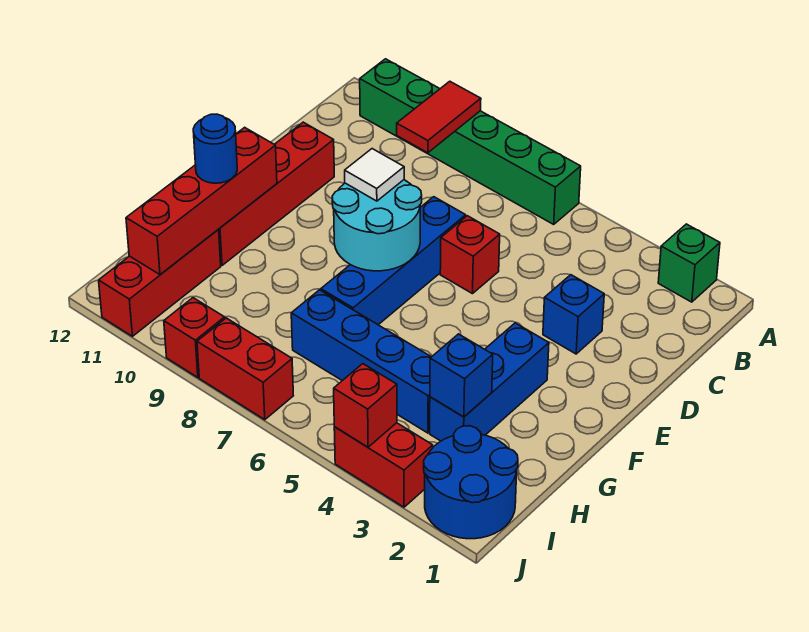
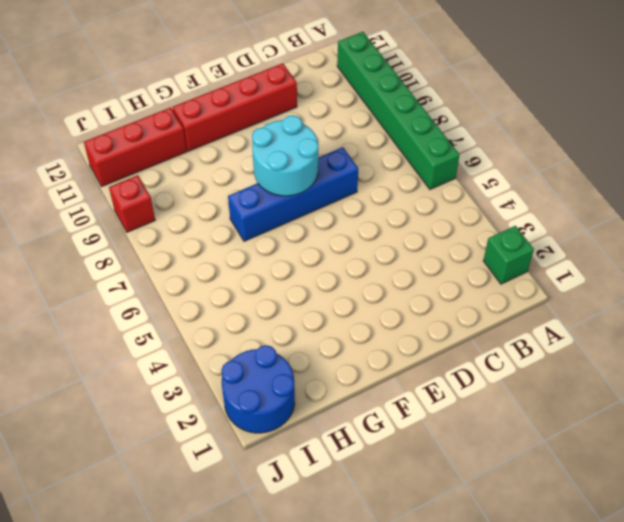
none -> blue brick D3 level 1
none -> red brick D6 level 1
none -> blue brick F3:H3 level 1

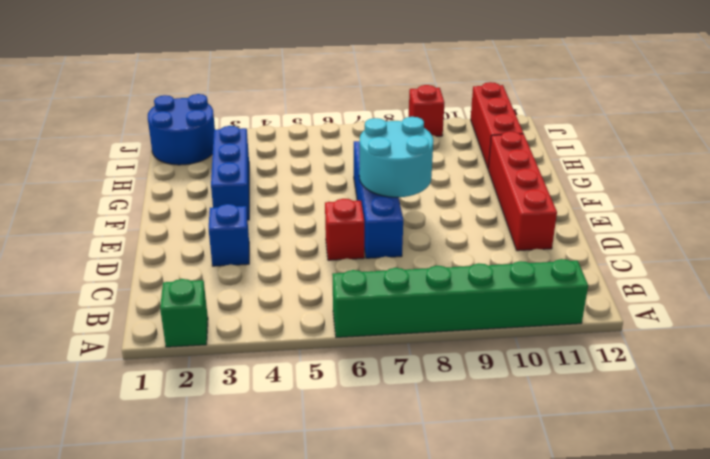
none -> blue brick H4:H7 level 1
none -> red brick J3:J4 level 1
none -> red brick J7:J8 level 1

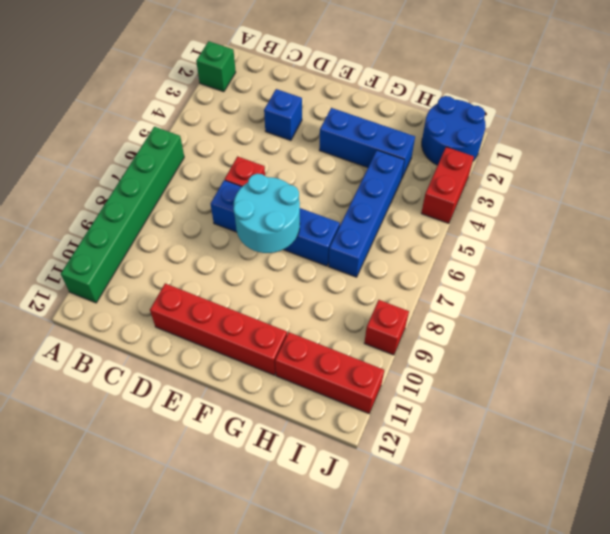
none -> red brick J7:J8 level 1
none -> red tile A9:B9 level 2
none -> red brick F11:I11 level 2

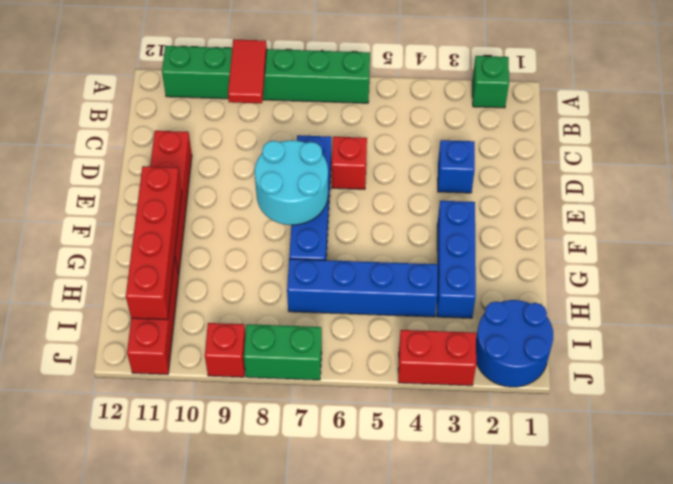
green brick J7:J8 level 1 -> red brick J7:J8 level 1
none -> blue brick H3 level 2
none -> red brick J4 level 2
none -> white tile E8 level 3

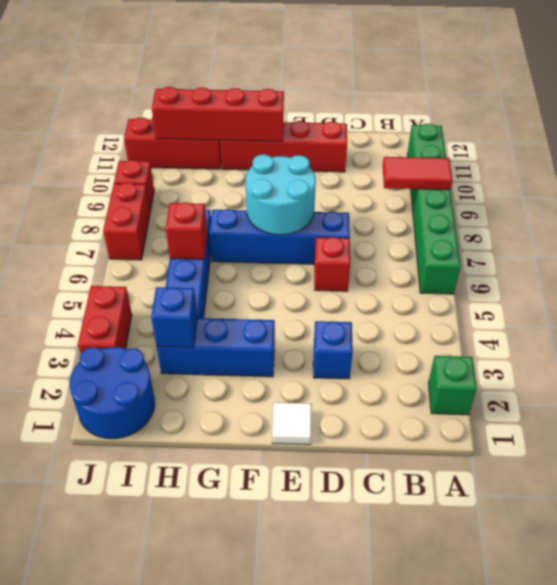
white tile E1 level 1 -> white tile E8 level 3
red brick H6 level 2 -> red brick J4 level 2
none -> blue round brick G11 level 3

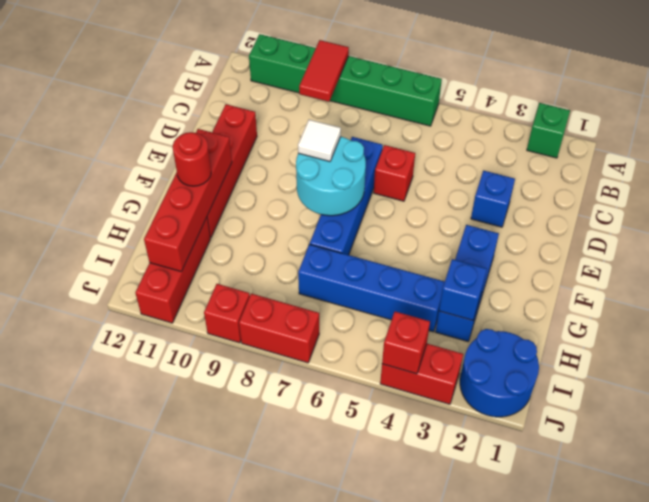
red round brick G11 level 3 -> blue round brick G11 level 3

